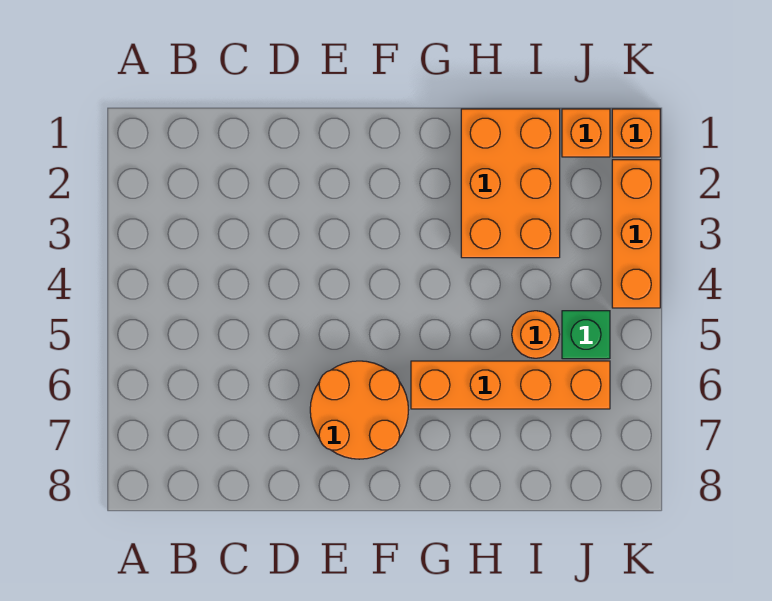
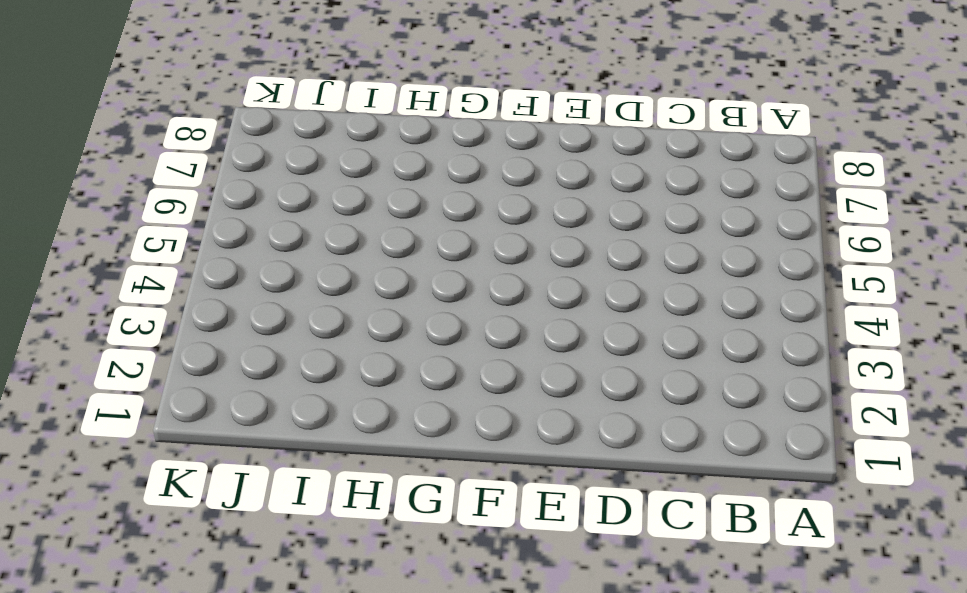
none -> orange round brick E6:F7 level 1
none -> orange brick G6:J6 level 1

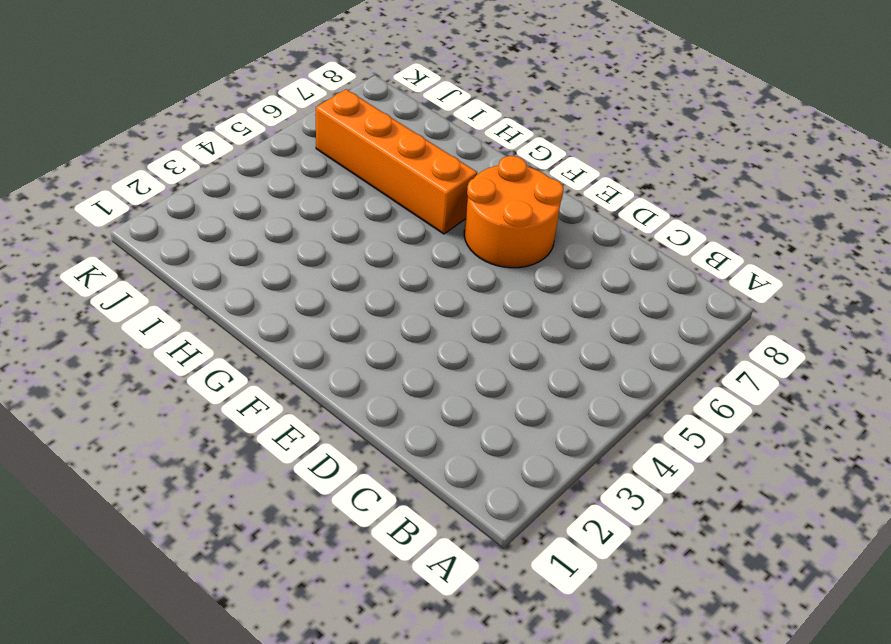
none -> orange brick H1:I3 level 1
none -> orange round brick I5 level 1

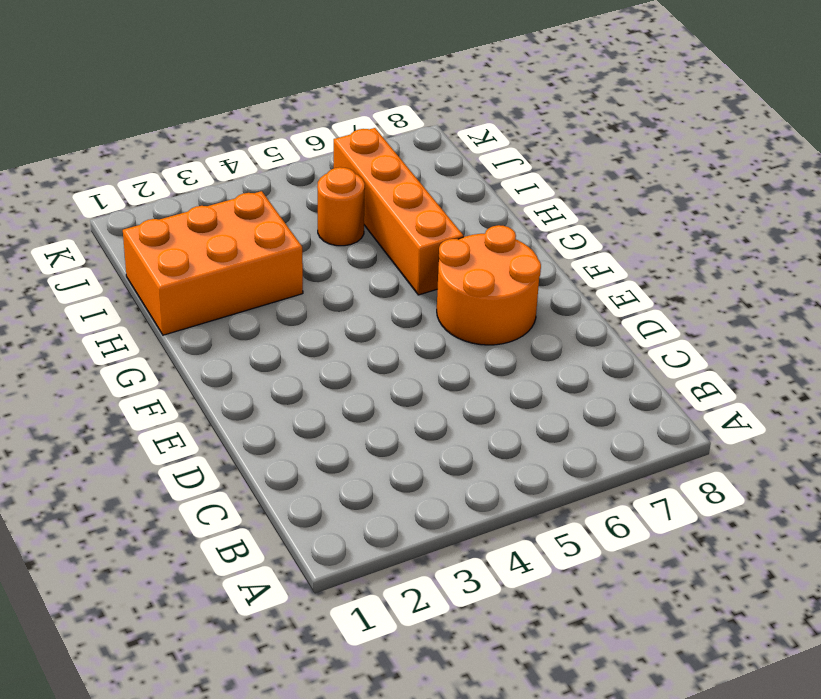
none -> orange brick J1 level 1
none -> green brick J5 level 1

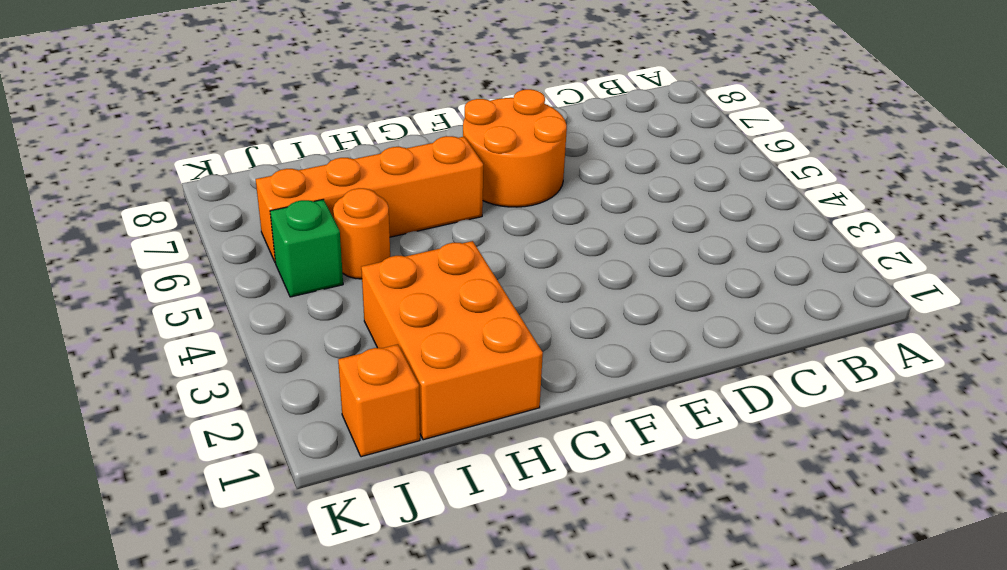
none -> orange brick K1 level 1
none -> orange brick K2:K4 level 1

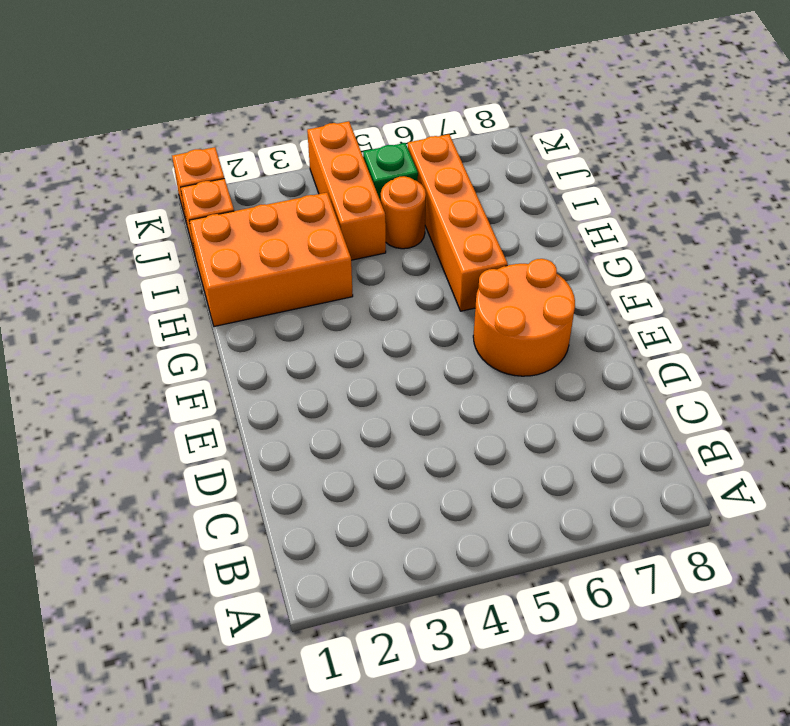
orange brick I4:K4 level 1 -> orange brick K2:K4 level 1

